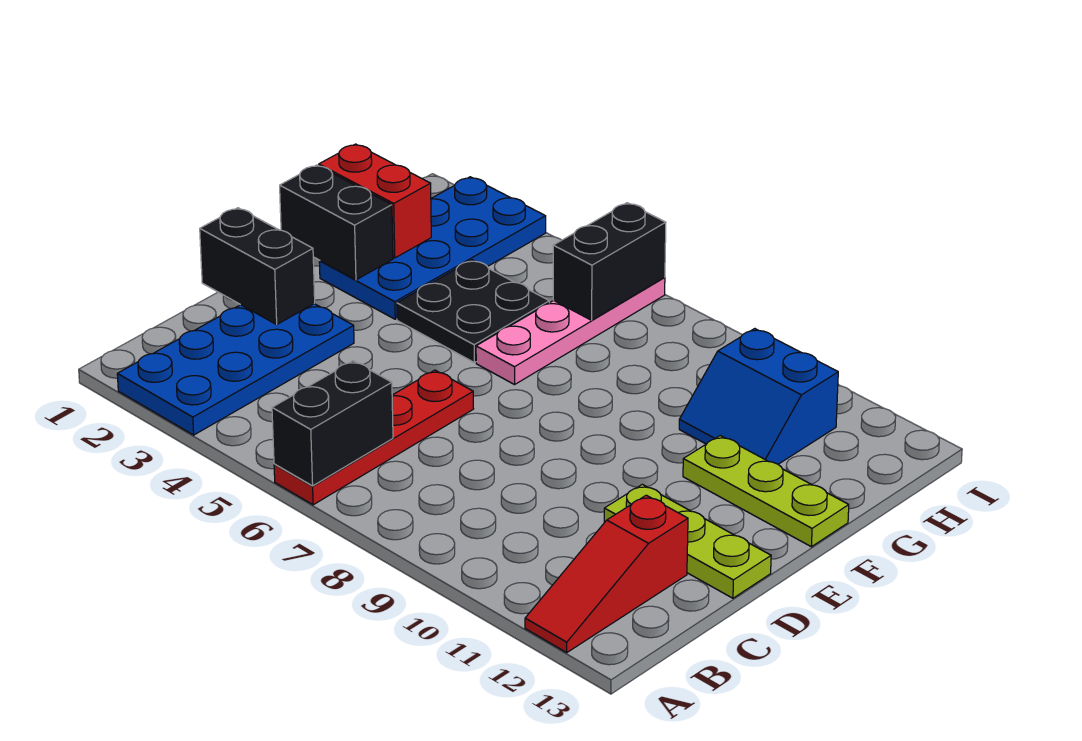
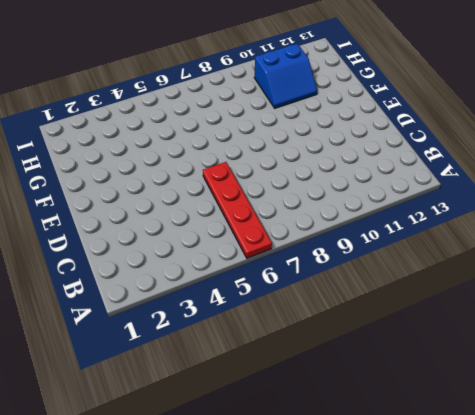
none -> blue plate A2:D3 level 1
none -> red slope A12:C12 level 1 top C
none -> lime plate D11:D13 level 1

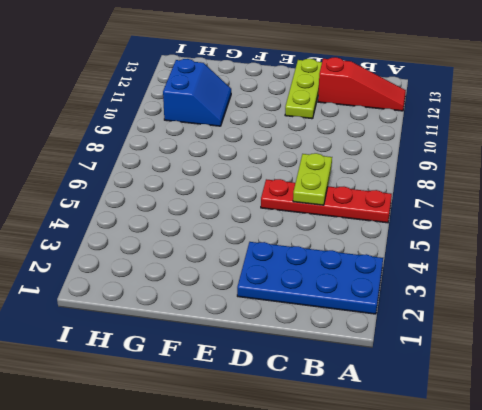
lime plate C6:C7 level 2 -> none
none -> blue plate F2:I3 level 1
none -> black plate F4:G5 level 1
none -> pink plate F6:I6 level 1

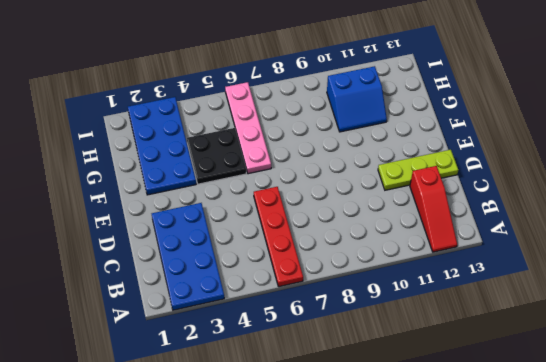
none -> lime plate F11:F13 level 1
none -> black brick A6:B6 level 2
none -> black brick D1:D2 level 2

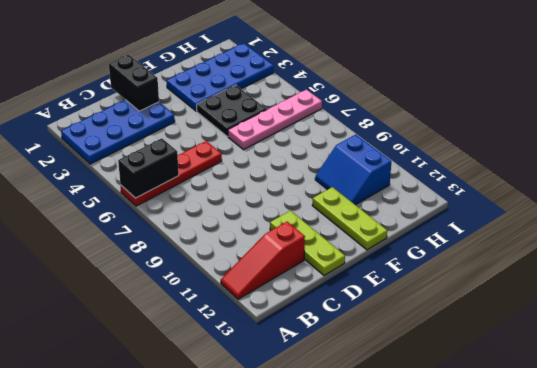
none -> black brick F1:F2 level 2
none -> red brick G1:G2 level 2
none -> black brick H6:I6 level 2

